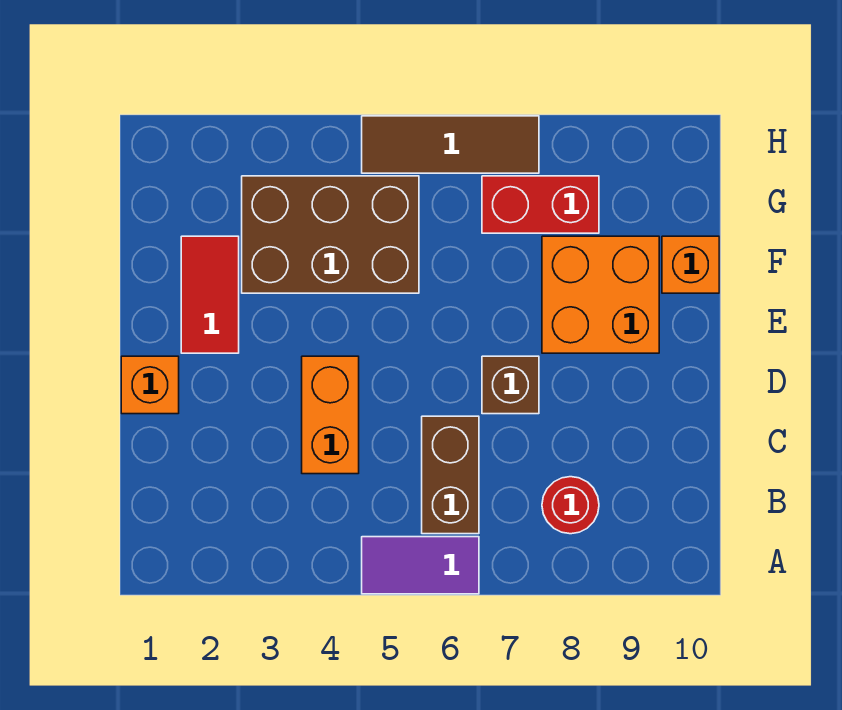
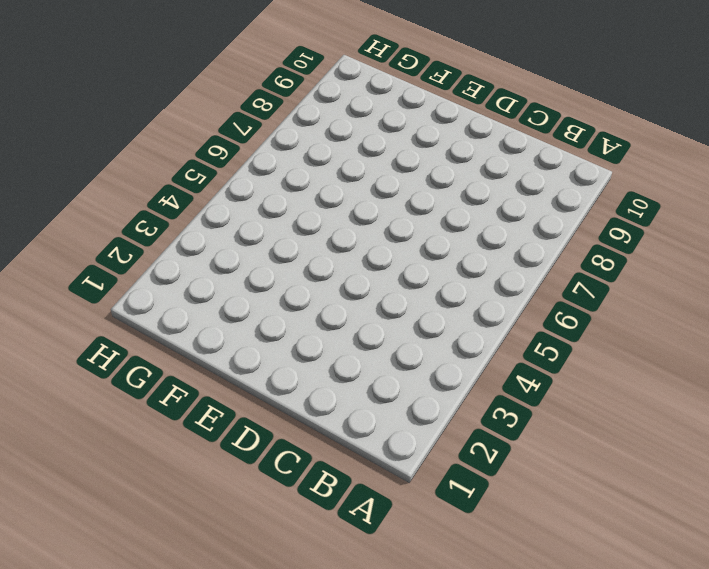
none -> purple tile A5:A6 level 1
none -> brown brick B6:C6 level 1
none -> red round brick B8 level 1

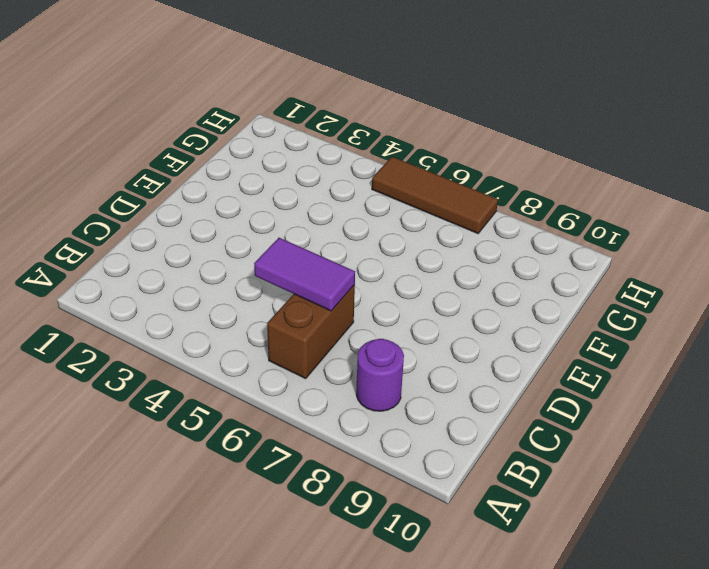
purple round brick B8 level 1 -> red round brick B8 level 1
purple tile C5:C6 level 2 -> purple tile A5:A6 level 1
none -> orange brick C4:D4 level 1
none -> orange brick D1 level 1
none -> brown brick D7 level 1

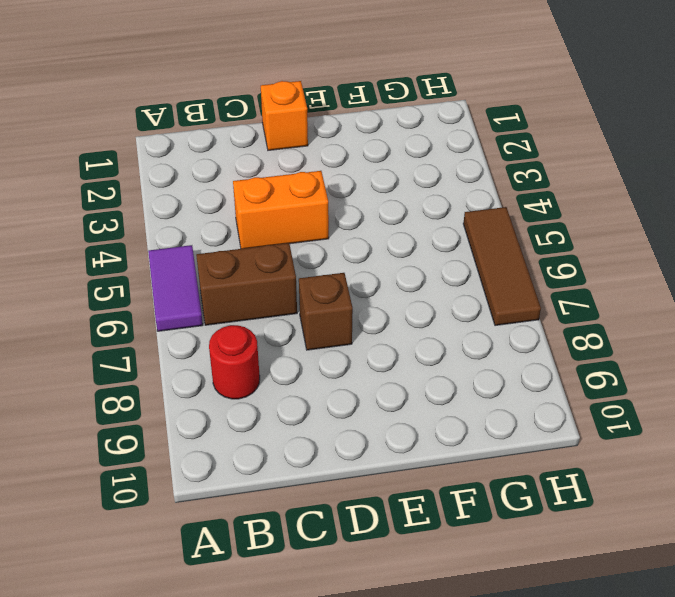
none -> red tile E2:F2 level 1
none -> orange brick E8:F9 level 1
none -> brown brick F3:G5 level 1

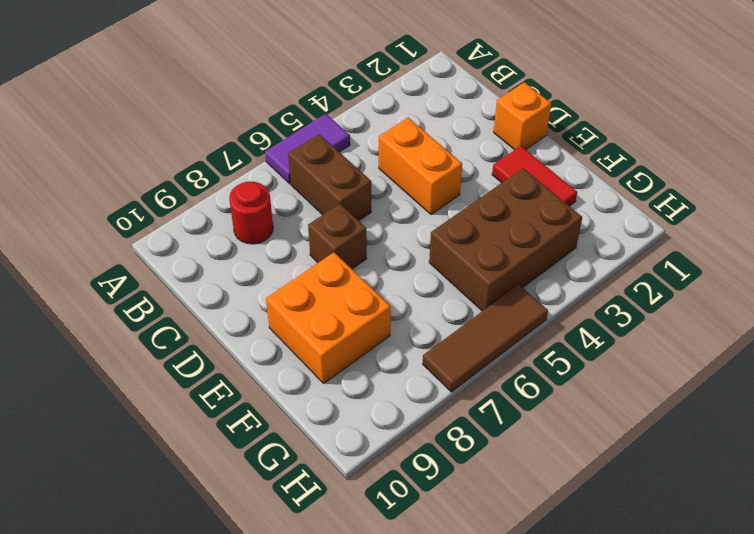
none -> orange brick F10 level 1
none -> red brick G7:G8 level 1

